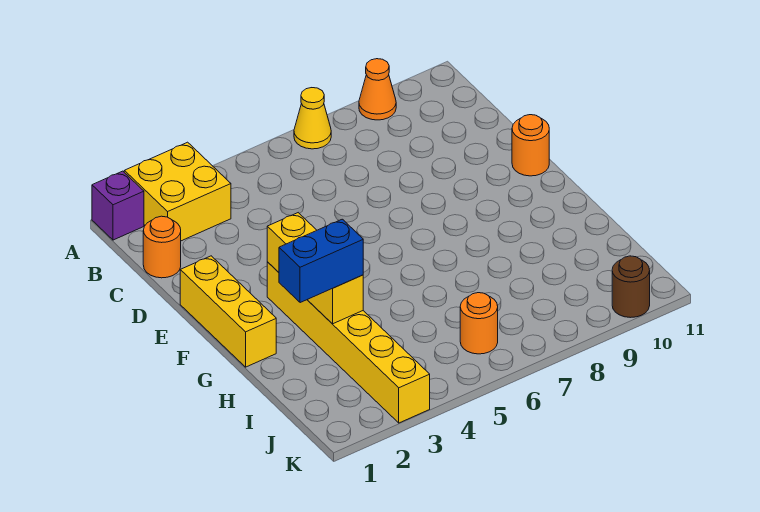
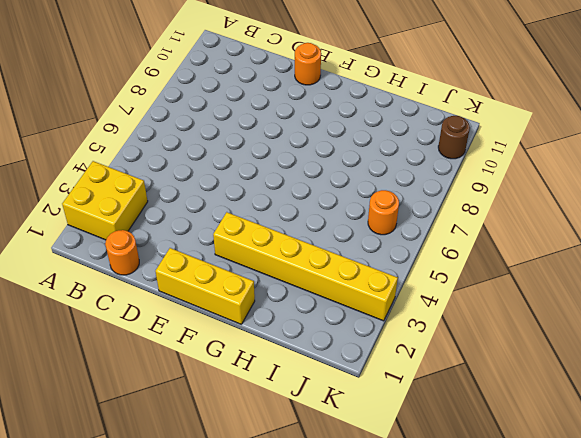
none -> purple brick A1 level 1
none -> yellow cone A7 level 1
none -> orange cone A9 level 1

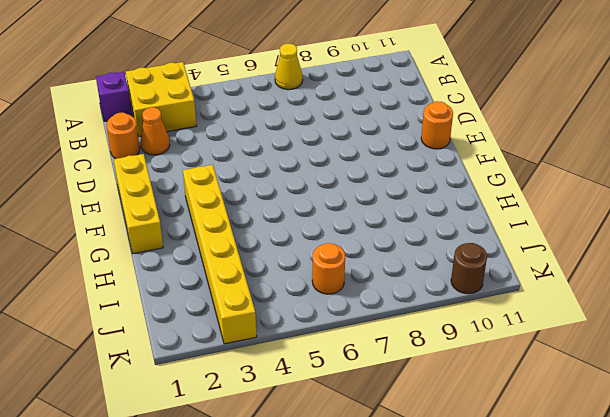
orange cone C2 level 1 -> orange cone A9 level 1
none -> yellow brick F3:H3 level 2
none -> blue brick H2:H3 level 3

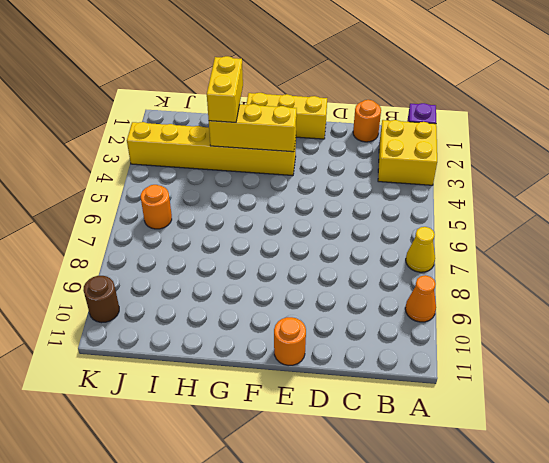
yellow brick H2:H3 level 3 -> blue brick H2:H3 level 3

